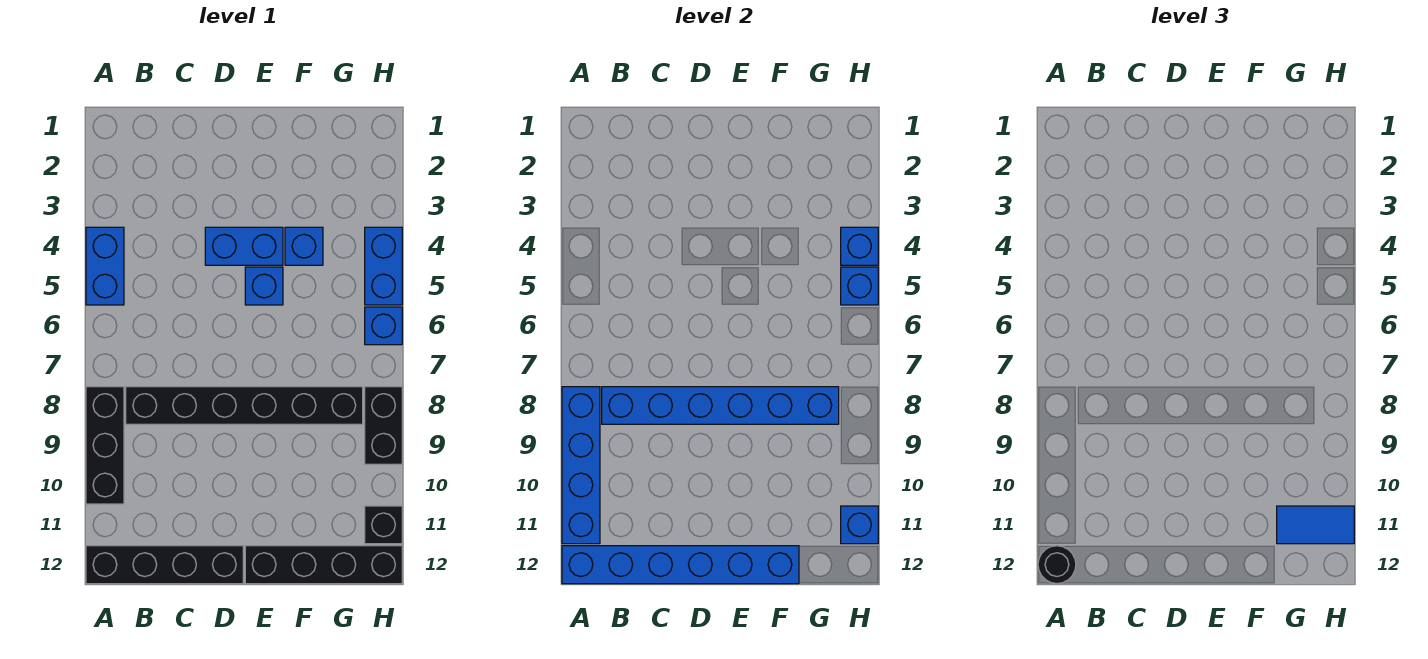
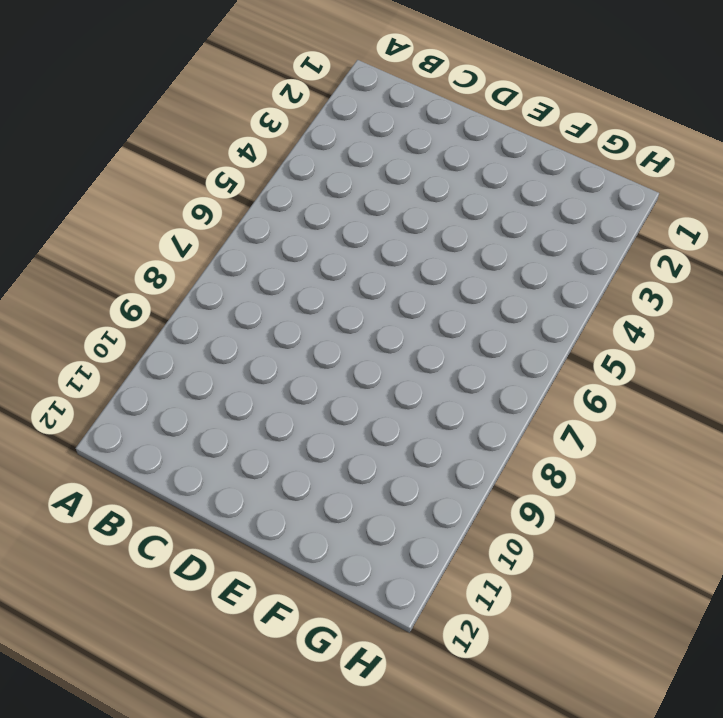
none -> blue brick A4:A5 level 1
none -> black brick A8:A10 level 1
none -> black brick A12:D12 level 1

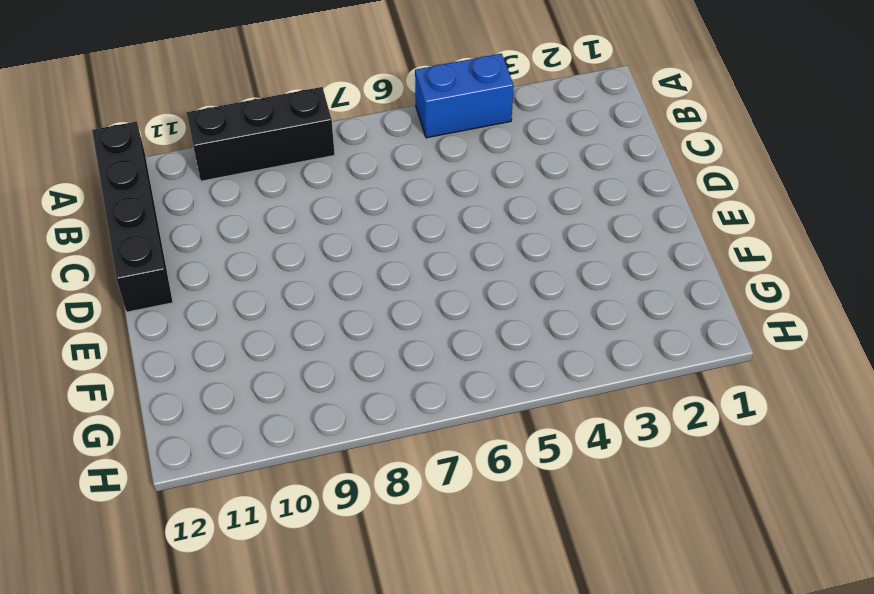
none -> black brick B8:G8 level 1
none -> blue brick D4:E4 level 1
none -> blue brick E5 level 1

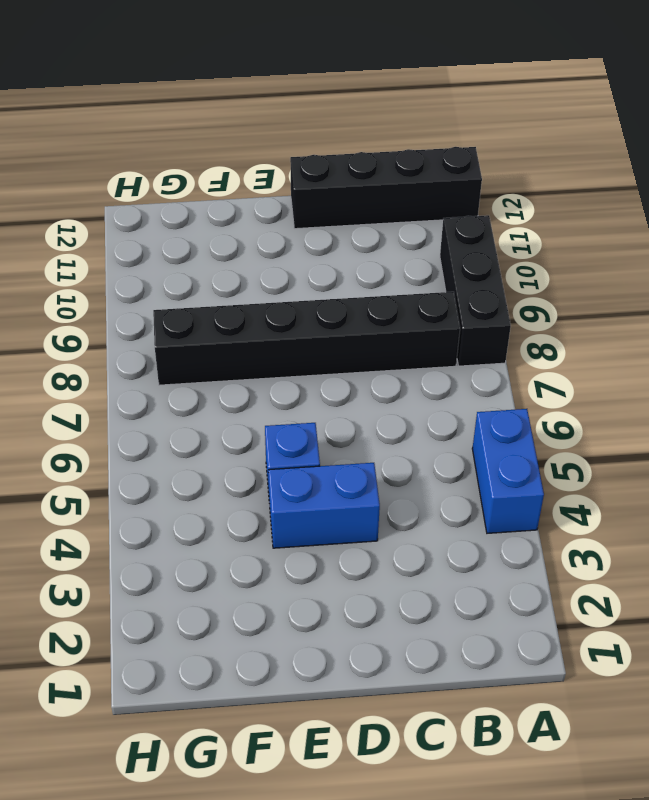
none -> black brick E12:H12 level 1
none -> blue brick F4 level 1
none -> blue brick H4:H5 level 1

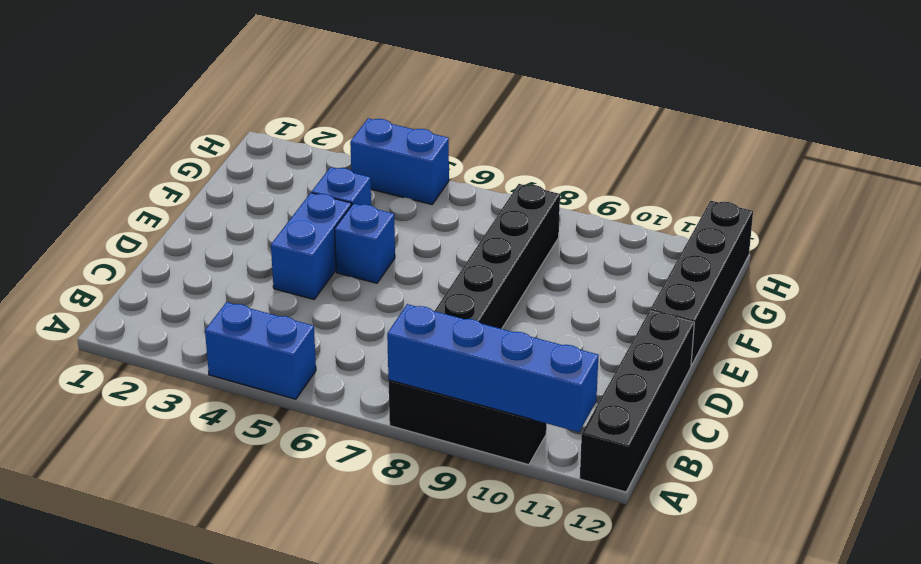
none -> blue brick H6 level 1
none -> black brick H8:H9 level 1
none -> black brick H11 level 1

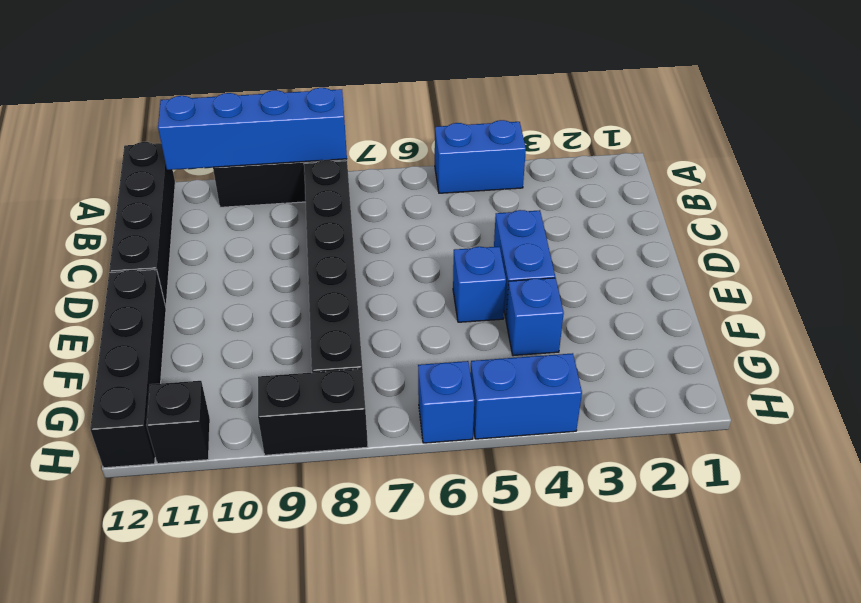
none -> blue brick A12:F12 level 2
none -> blue brick B8:G8 level 2
none -> blue brick H4 level 2

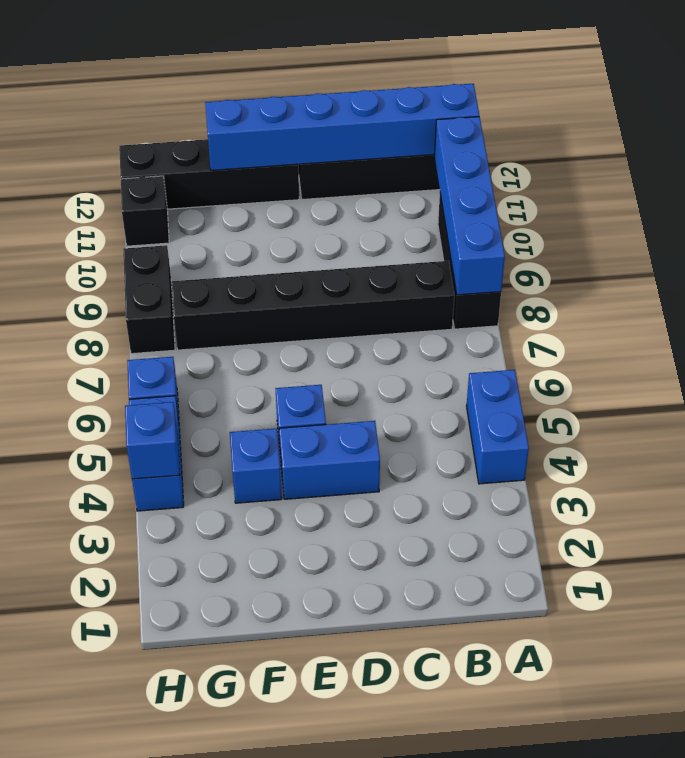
none -> blue brick B8:G8 level 2
none -> blue brick H5 level 2
none -> blue brick H11 level 2

